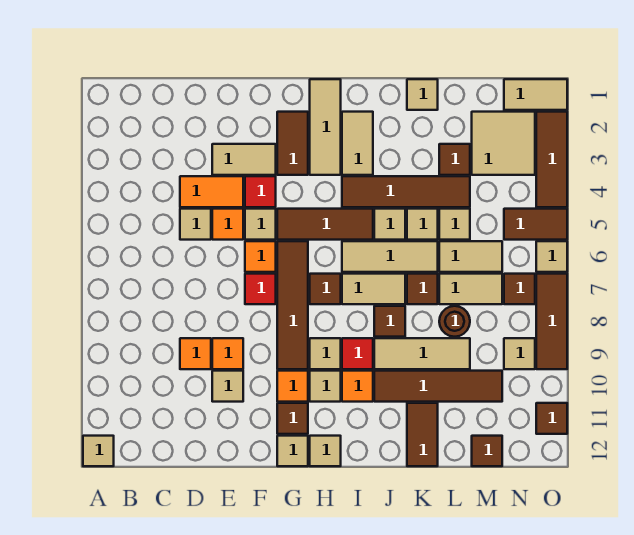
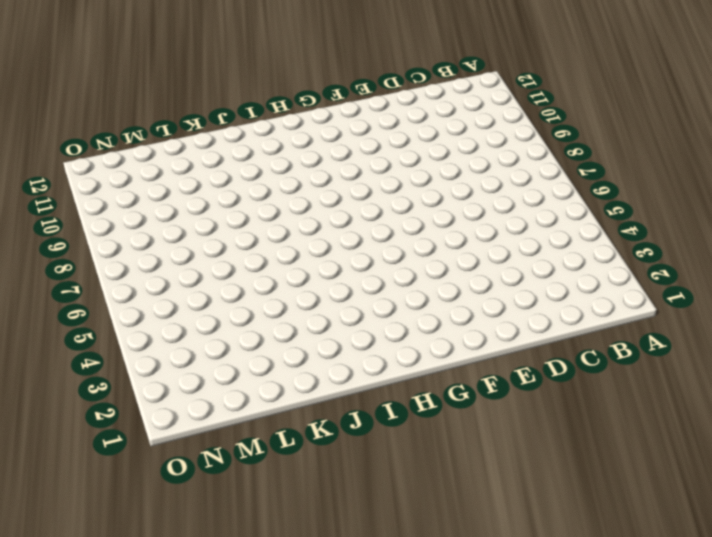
none -> tan tile A12 level 1
none -> orange tile D4:E4 level 1
none -> tan tile D5 level 1
none -> orange tile D9 level 1

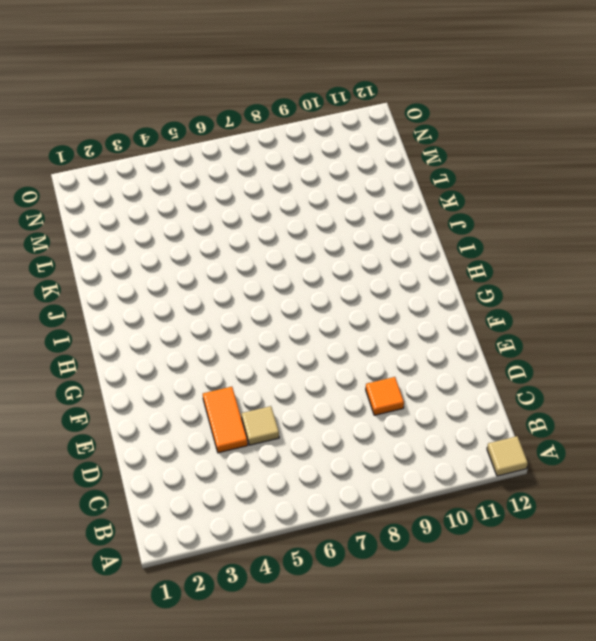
none -> tan tile E3:F3 level 1
none -> orange tile E5 level 1
none -> orange tile E9 level 1
none -> tan tile E10 level 1

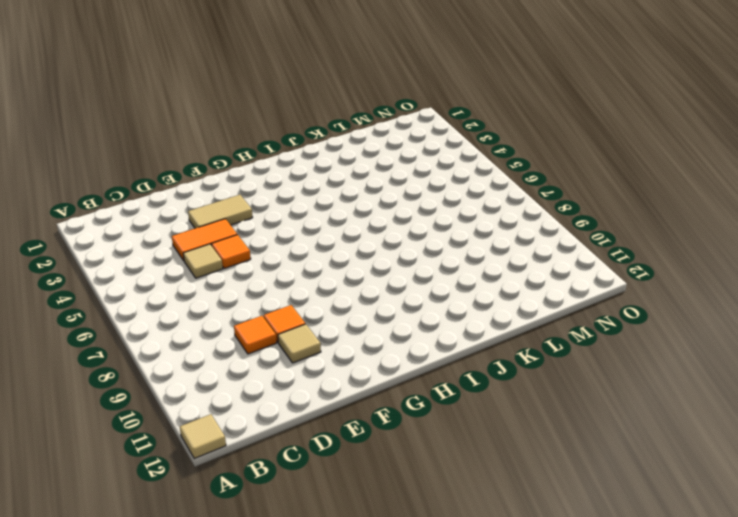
none -> red tile F4 level 1
none -> tan tile F5 level 1
none -> orange tile F6 level 1
none -> red tile F7 level 1

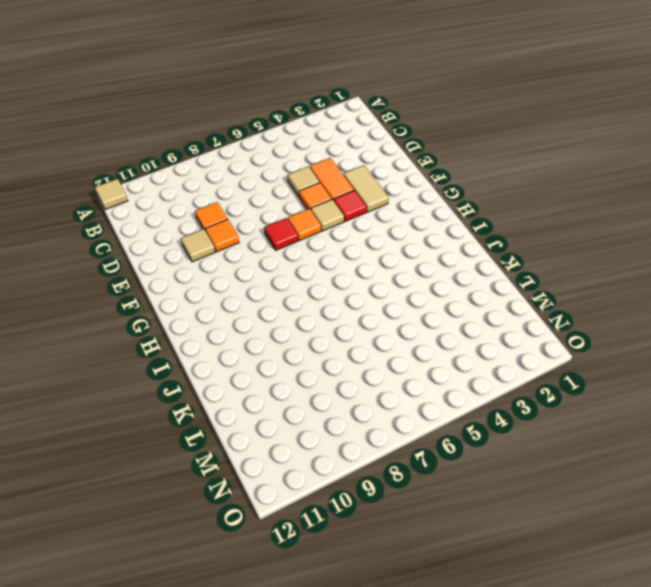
none -> brown tile G2:G3 level 1
none -> brown tile G5:I5 level 1
none -> brown tile G6:G9 level 1
none -> orange tile G10 level 1

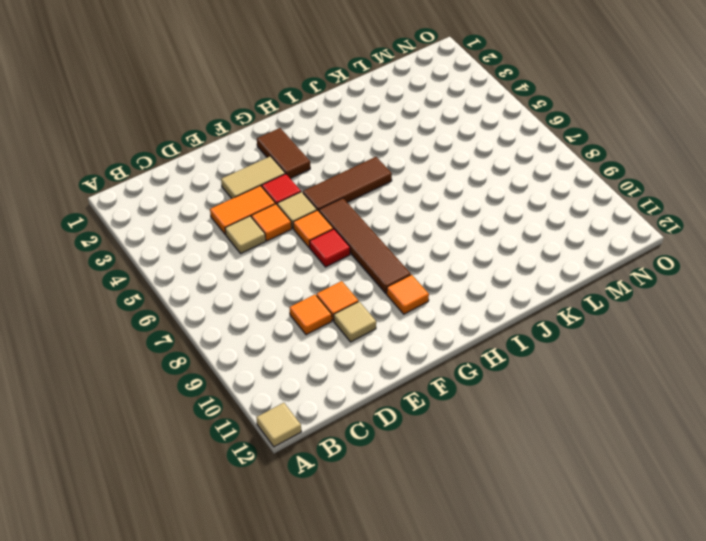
none -> brown tile G11 level 1
none -> tan tile G12 level 1
none -> tan tile H1:H3 level 1
none -> brown tile H7 level 1

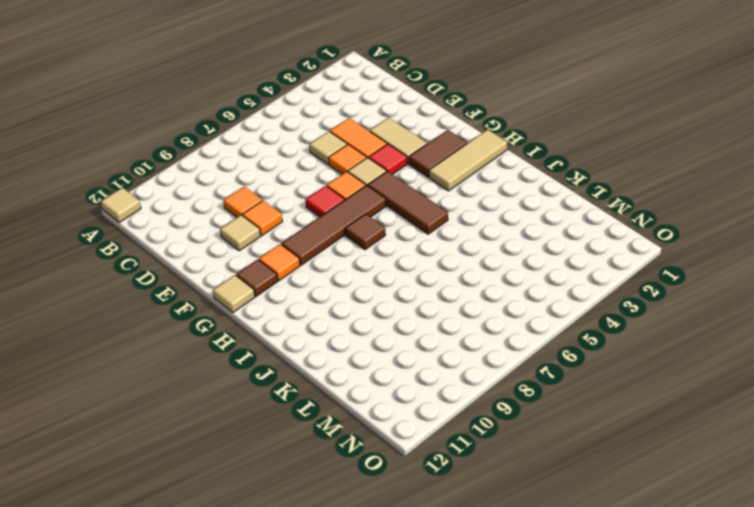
none -> tan tile H9 level 1
none -> tan tile H10 level 1
none -> tan tile H12 level 1
none -> tan tile I2:I3 level 1

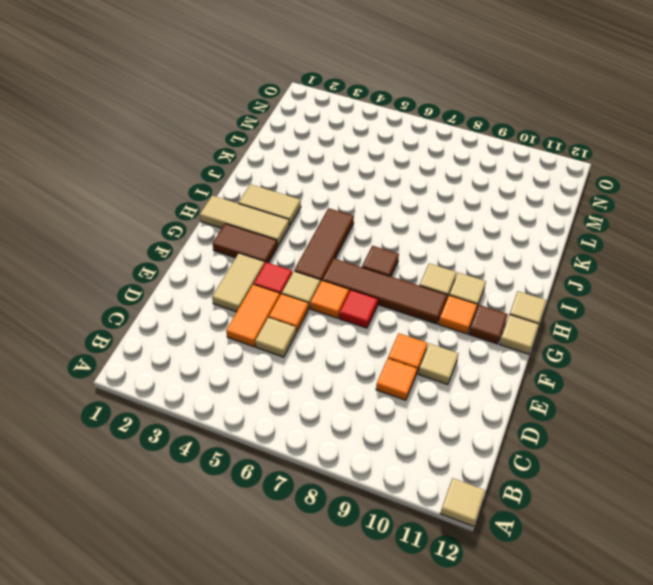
none -> brown tile I4:L4 level 1
none -> tan tile I6:K6 level 1
none -> tan tile I7:J7 level 1
none -> red tile I9 level 1

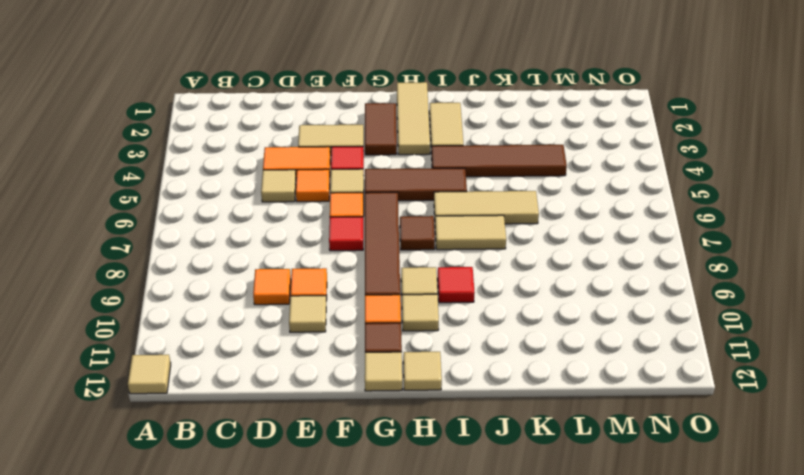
none -> orange tile I10 level 1
none -> tan tile J5 level 1
none -> brown tile J8 level 1
none -> tan tile J9:L9 level 1

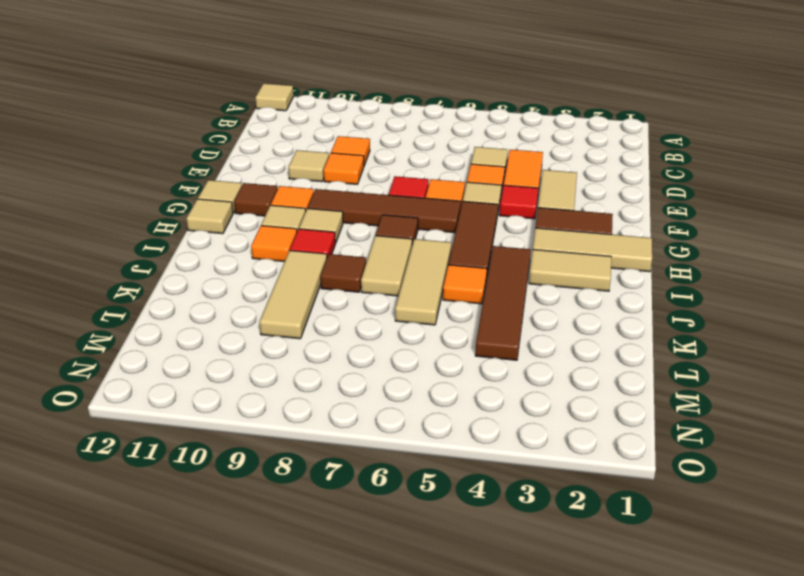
orange tile J5 level 1 -> tan tile J5 level 1
none -> brown tile J10:M10 level 1
none -> tan tile K1 level 1
none -> tan tile K5 level 1
none -> brown tile K7 level 1

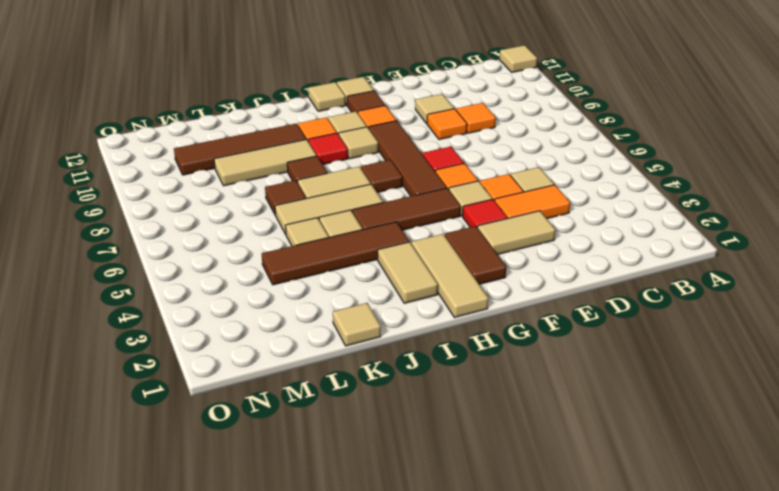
none -> brown tile K11:K12 level 1
none -> brown tile L3 level 1
none -> tan tile L5 level 1
none -> tan tile L6:M6 level 1

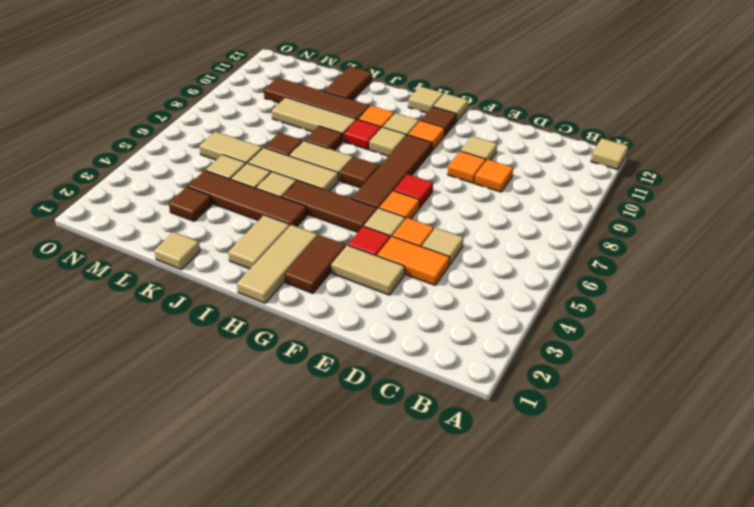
none -> tan tile L7:M7 level 1
none -> brown round brick L8 level 1
none -> tan tile M2:N3 level 1
none -> brown tile M12 level 1

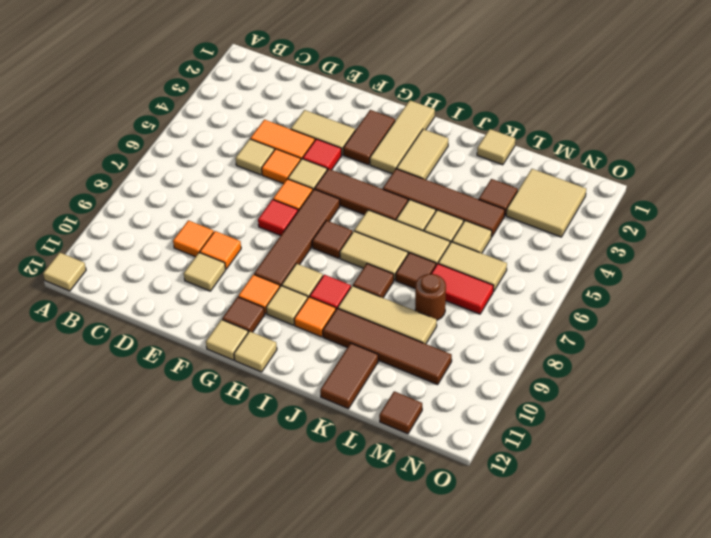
red tile L7:M7 level 1 -> tan tile L7:M7 level 1
none -> tan tile N1:O1 level 1
none -> brown tile N5:O5 level 1
none -> brown tile N7 level 1
none -> tan tile N9 level 1

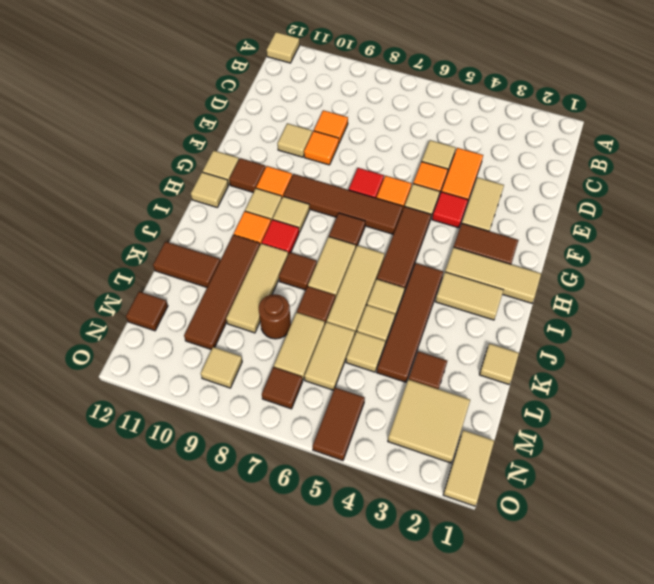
none -> brown tile O2:O4 level 1
none -> tan tile O6 level 1
none -> brown tile O7:O9 level 1
none -> brown tile O11 level 1

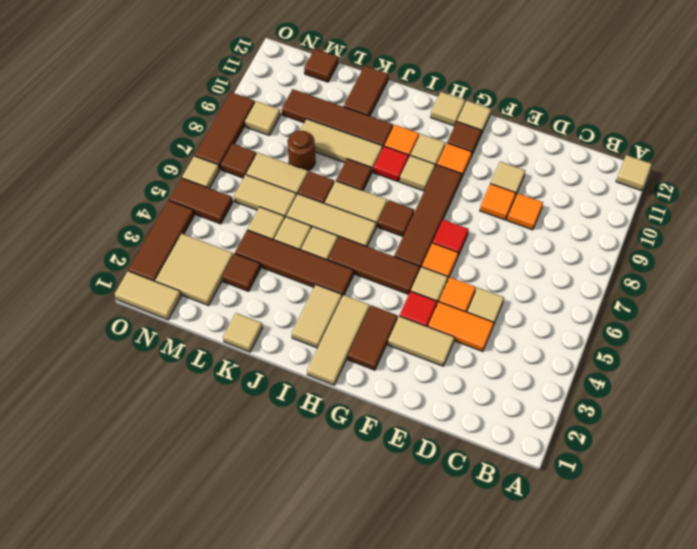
none -> brown tile O11 level 1

